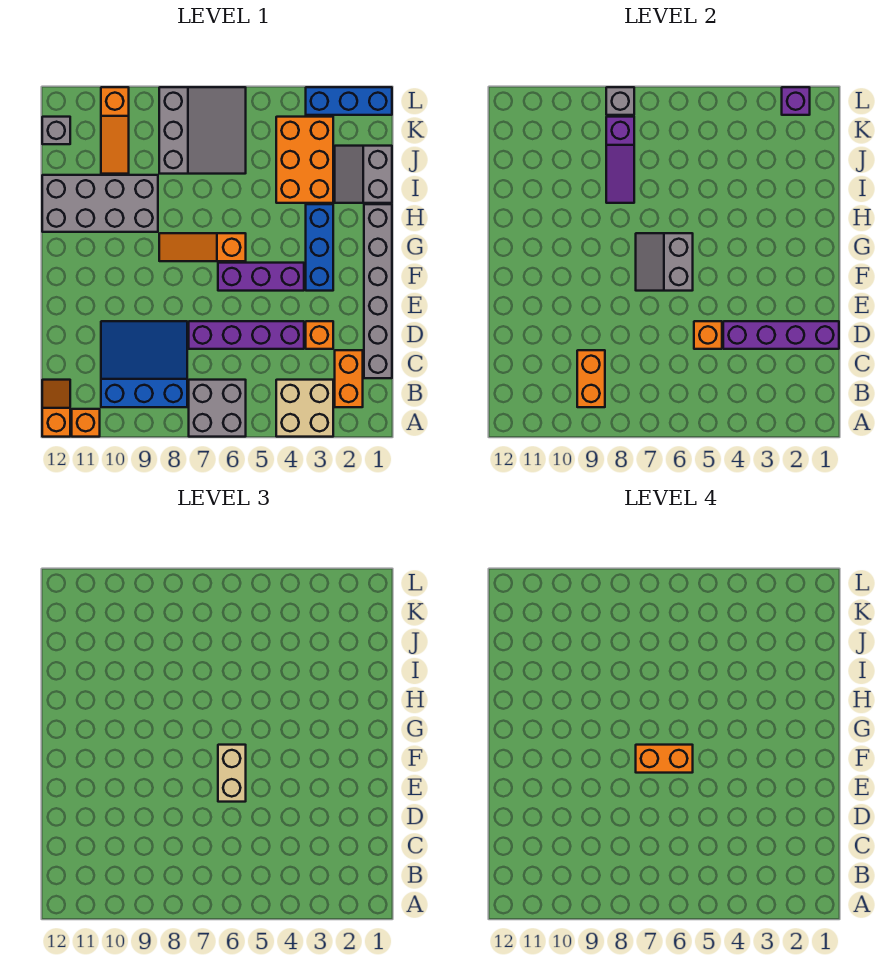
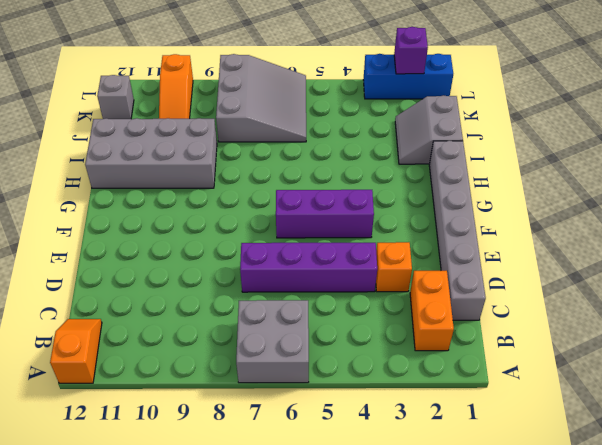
none -> tan brick A3:B4 level 1
none -> orange brick A11 level 1
none -> blue slope B8:D10 level 1 top B

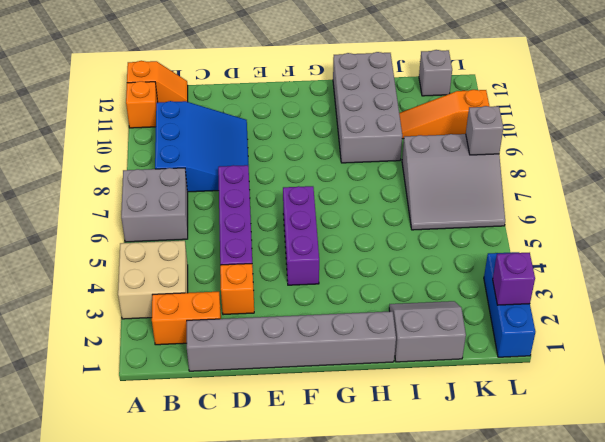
none -> blue brick F3:H3 level 1
none -> orange slope G6:G8 level 1 top 6
none -> orange brick I3:K4 level 1

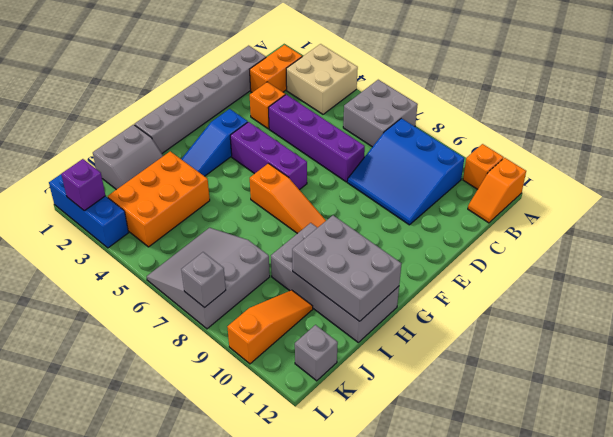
blue slope F3:H3 level 1 top F -> blue brick F3:H3 level 1
grey brick H10:I12 level 2 -> none
none -> orange brick B9:C9 level 2
none -> purple brick D1:D4 level 2
none -> orange brick D5 level 2

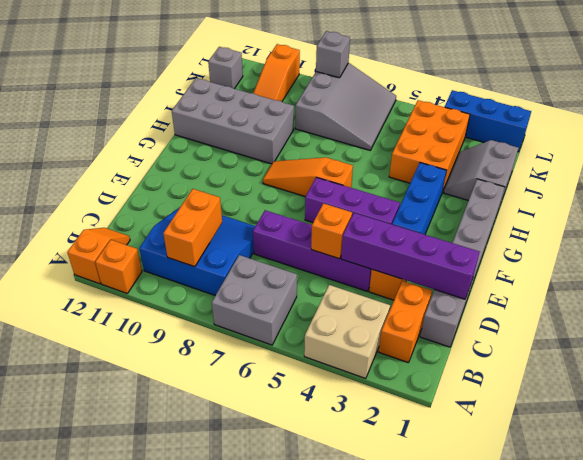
none -> grey slope F6:G7 level 2 top 6
none -> purple slope I8:K8 level 2 top K
none -> purple brick L2 level 2

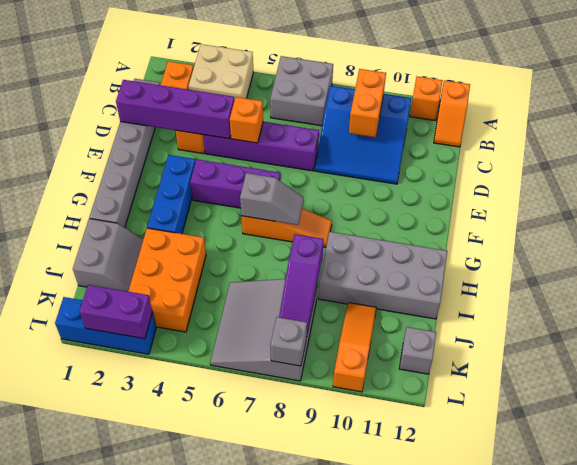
grey slope G6:G7 level 2 top 6 -> grey slope F6:G7 level 2 top 6
purple slope I8:K8 level 2 top I -> purple slope I8:K8 level 2 top K
purple brick L2:L3 level 2 -> purple brick L2 level 2
none -> tan brick E6:F6 level 3
none -> orange brick F6:F7 level 4

